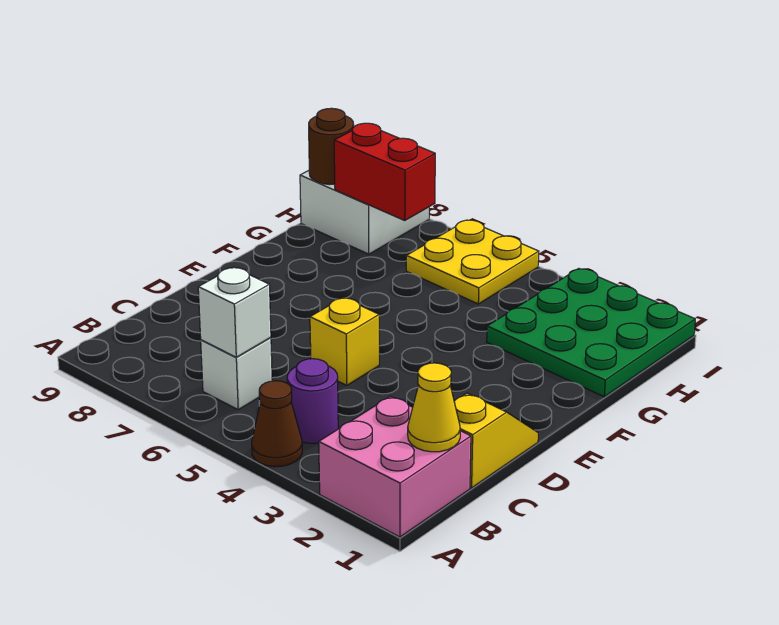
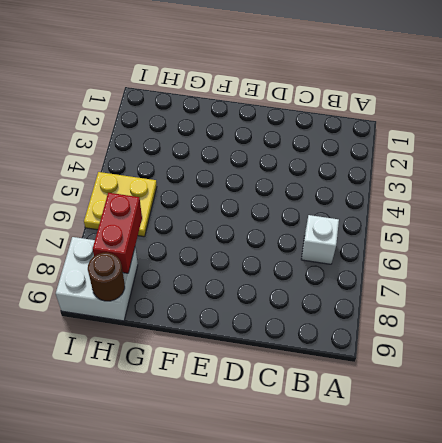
none -> pink brick A1:B2 level 1
none -> brown cone A4 level 1
none -> purple round brick B4 level 1

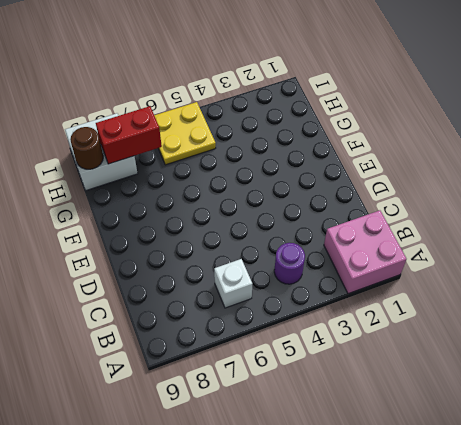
none -> brown cone A4 level 1
none -> yellow slope C1:D1 level 1 top C
none -> yellow brick D5 level 1

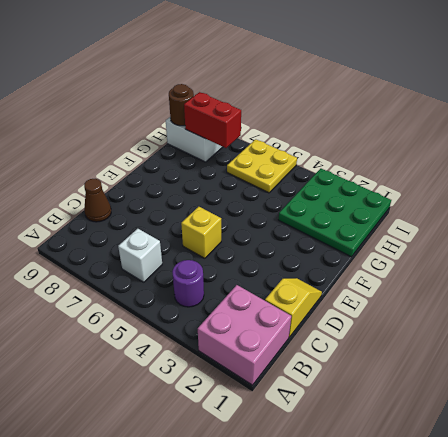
brown cone C9 level 1 -> brown cone A4 level 1
none -> yellow cone B1 level 2
none -> white brick B6 level 2

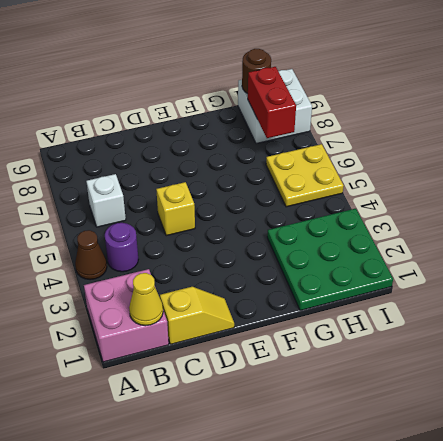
none -> white brick B6 level 2

